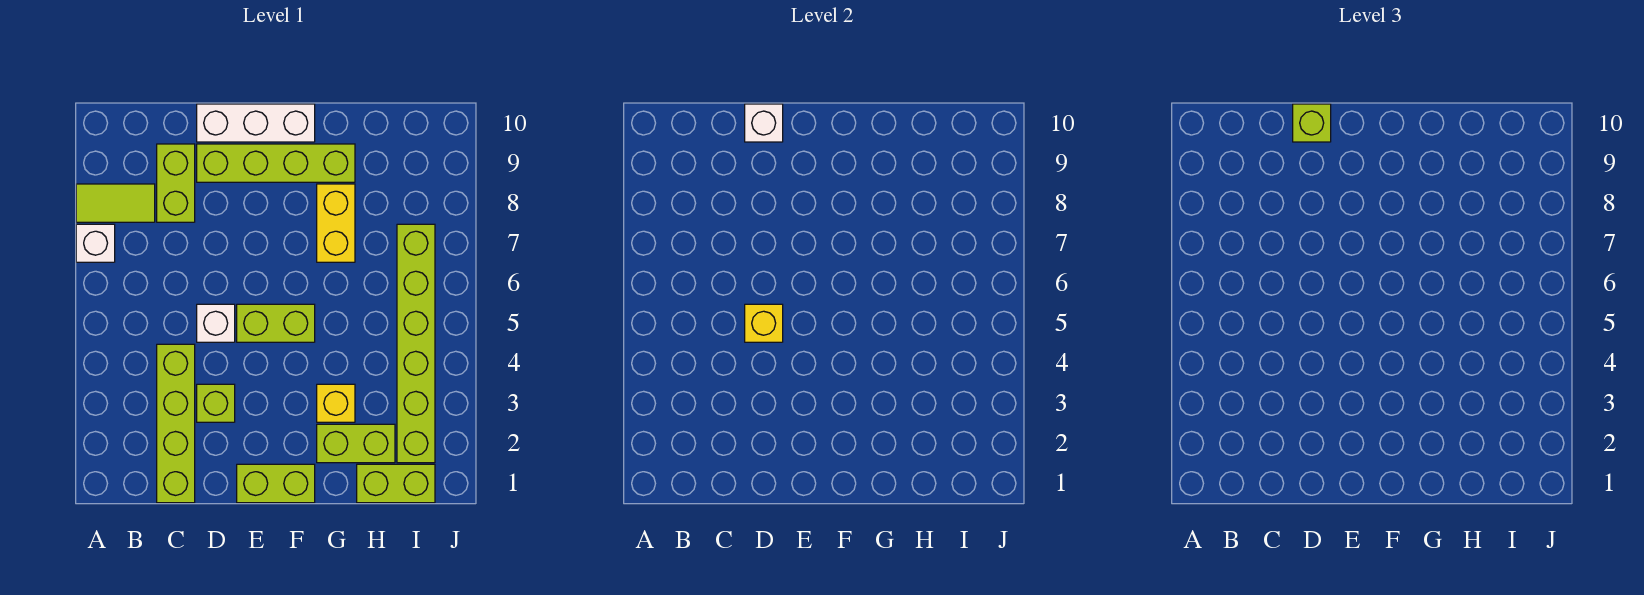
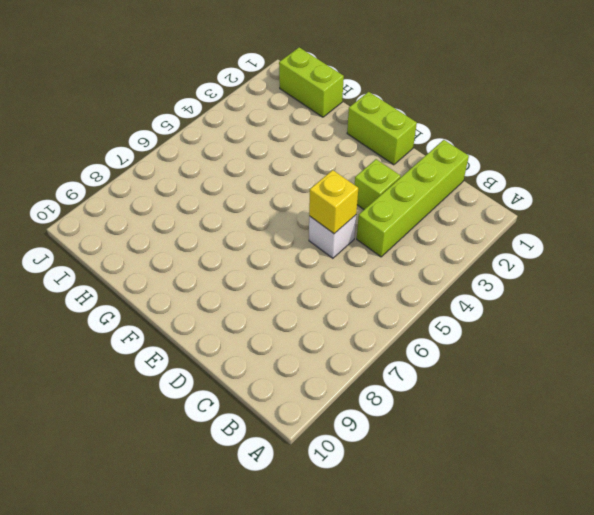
none -> white brick A7 level 1
none -> lime tile A8:B8 level 1
none -> lime brick C8:C9 level 1

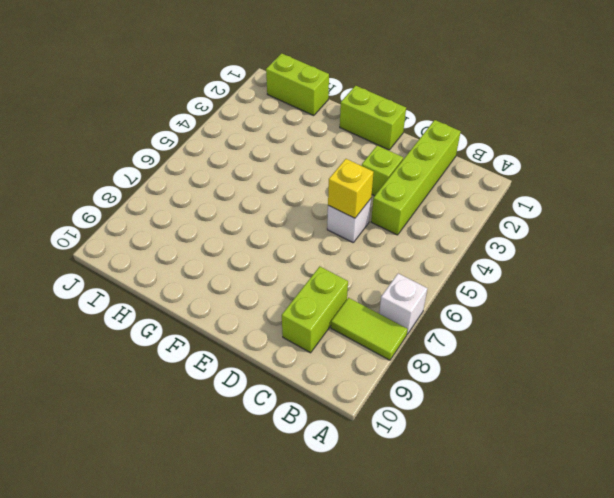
none -> lime brick D9:G9 level 1
none -> white brick D10:F10 level 1
none -> lime brick E5:F5 level 1

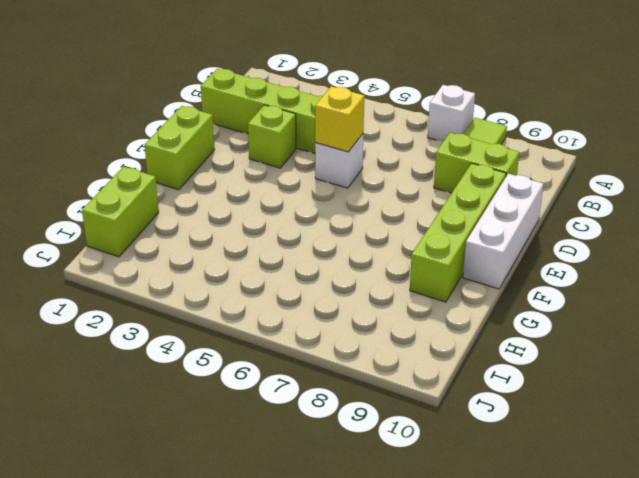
none -> lime brick E5:F5 level 1
none -> lime brick G2:H2 level 1
none -> yellow brick G3 level 1

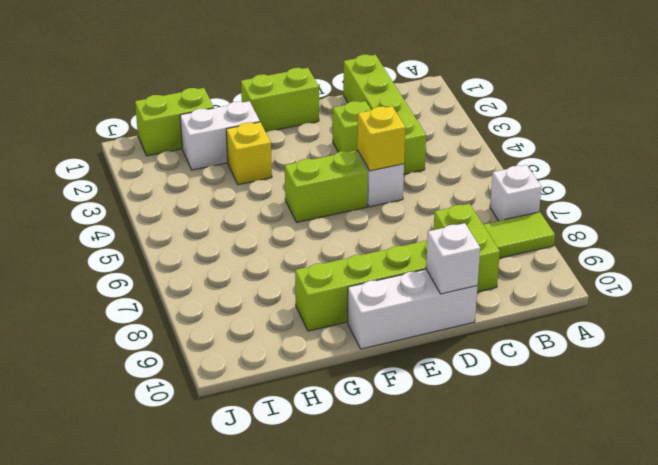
white brick G2:H2 level 1 -> lime brick G2:H2 level 1
none -> yellow brick G7:G8 level 1
none -> lime brick I2:I7 level 1
none -> lime brick D10 level 3

